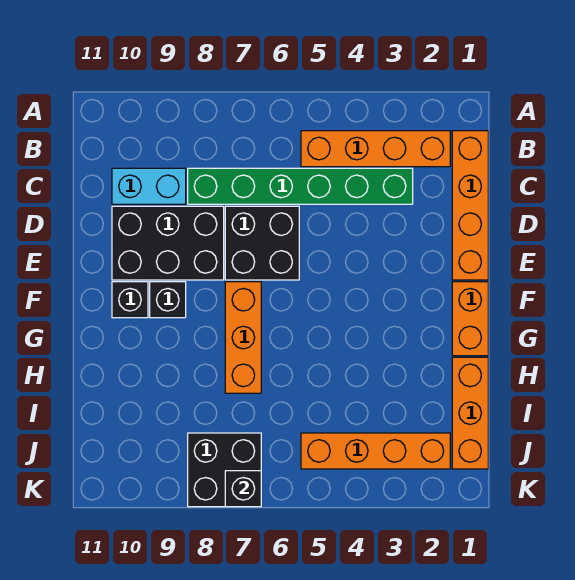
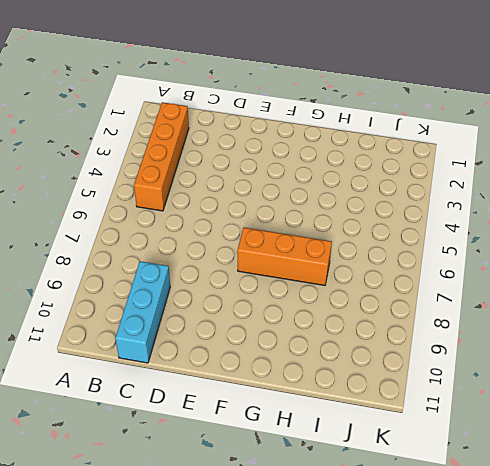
cyan brick C9:C11 level 1 -> cyan brick C9:C10 level 1
none -> orange brick B1:E1 level 1
none -> green brick C3:C8 level 1
none -> black brick D6:E7 level 1

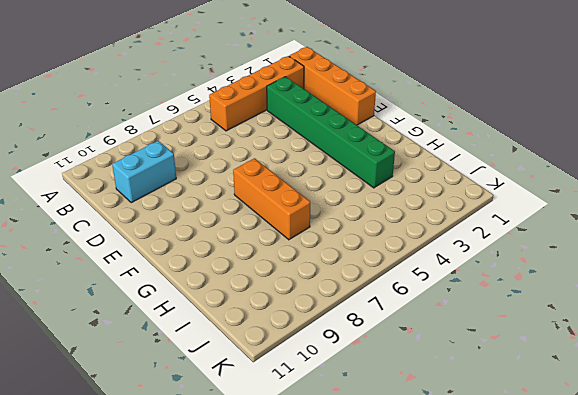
green brick C3:H3 level 1 -> green brick C3:C8 level 1
none -> black brick D6:E7 level 1
none -> black brick D8:E10 level 1
none -> orange brick F1:G1 level 1

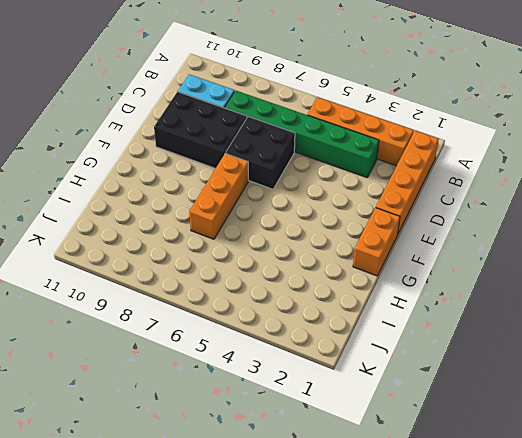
none -> black brick F9 level 1
none -> black brick F10 level 1
none -> orange brick H1:J1 level 1

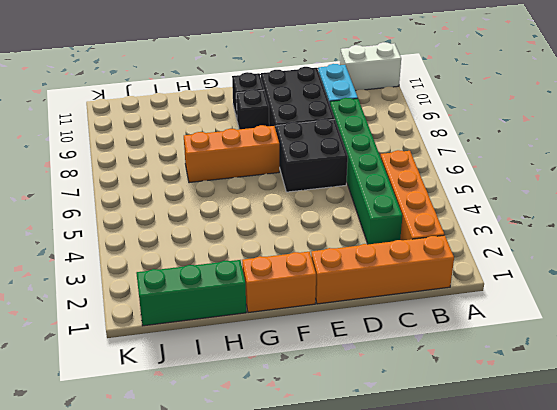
white brick A11:B11 level 1 -> none
green brick H1:J1 level 1 -> orange brick H1:J1 level 1
none -> orange brick J2:J5 level 1
none -> black brick J7:K8 level 1
none -> black brick K7 level 2

